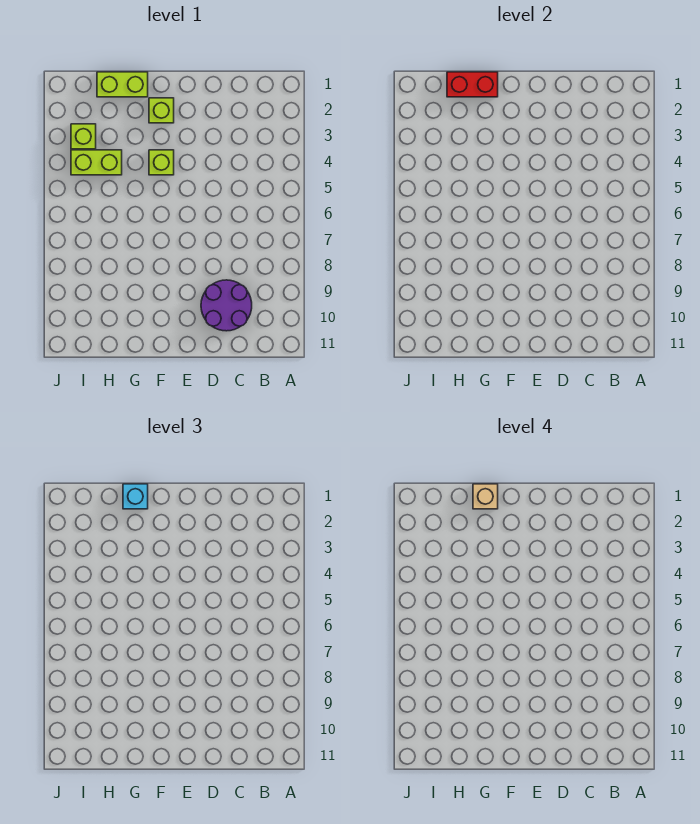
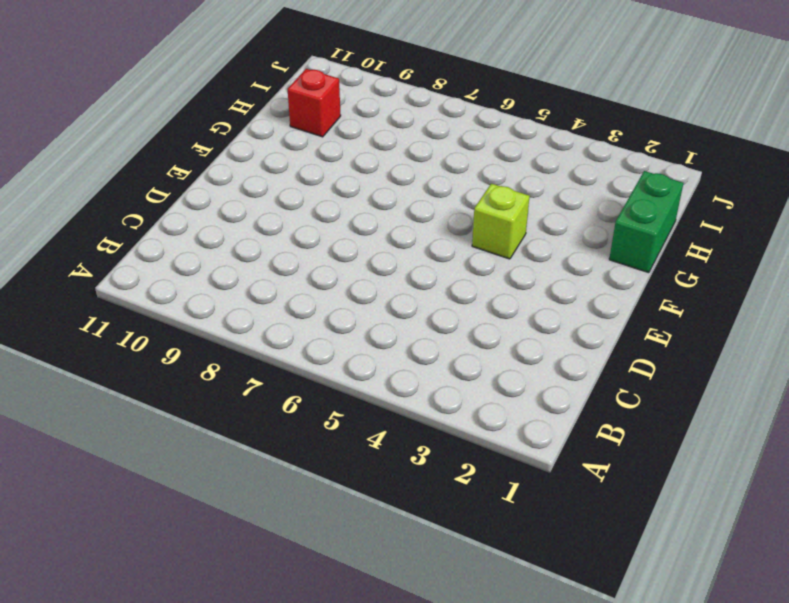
green brick G1:H1 level 1 -> lime brick G1:H1 level 1
red brick H10 level 1 -> none
none -> purple round brick C9:D10 level 1
none -> lime brick F2 level 1

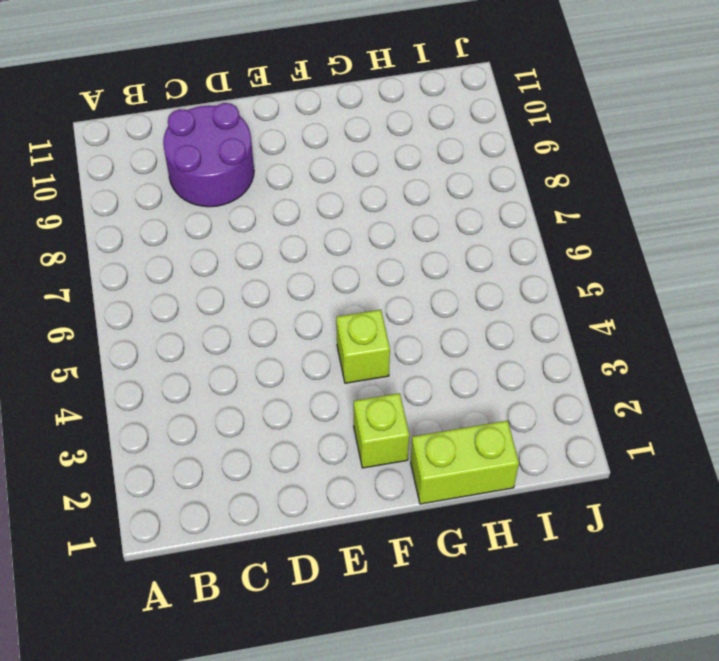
none -> lime brick H4:I4 level 1
none -> lime brick I3 level 1

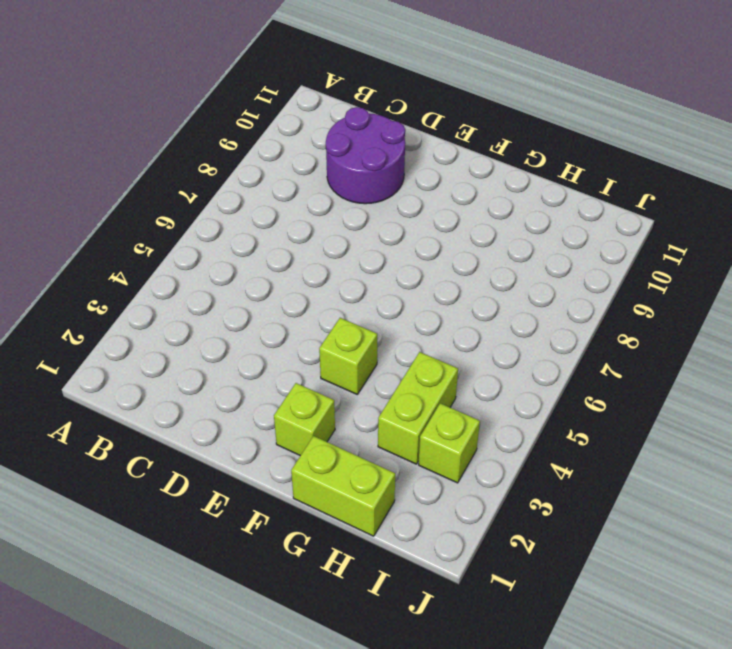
lime brick H3:H4 level 1 -> lime brick H4:I4 level 1
none -> red brick G1:H1 level 2
none -> cyan brick G1 level 3

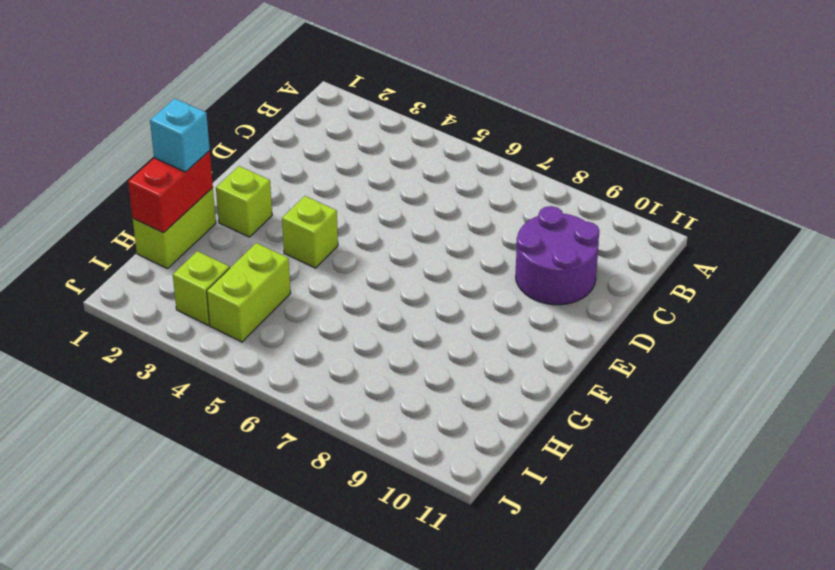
none -> tan brick G1 level 4

